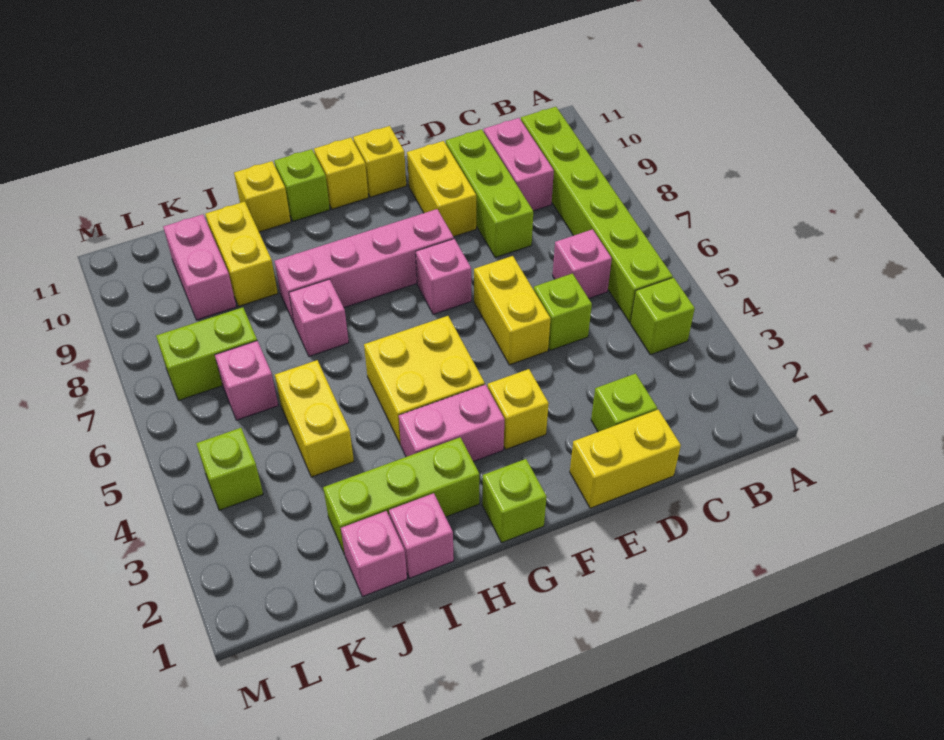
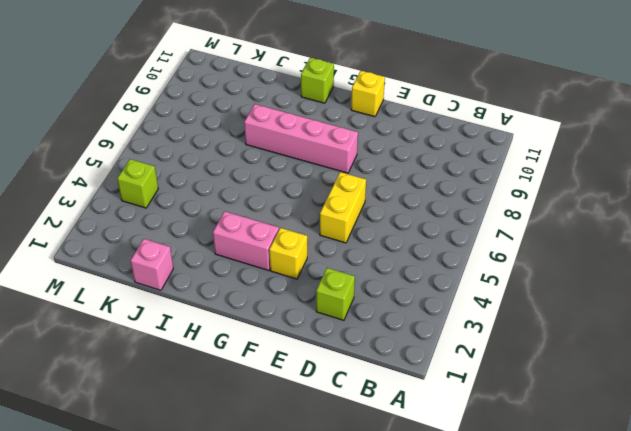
none -> lime brick B4 level 1
none -> lime brick B5:B10 level 1
none -> pink brick C6 level 1
none -> pink brick C9:C10 level 1

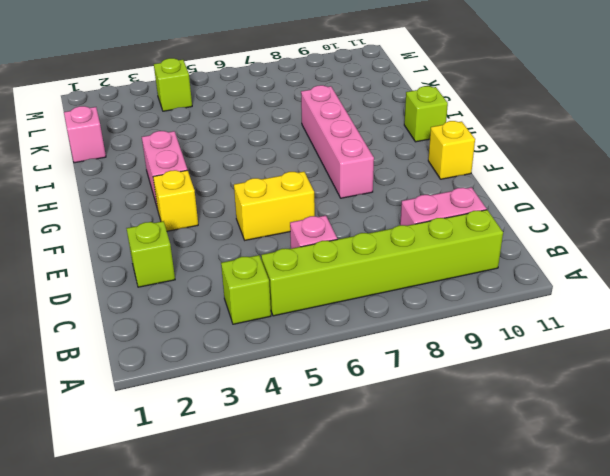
none -> yellow brick D1:E1 level 1
none -> lime brick D5 level 1
none -> lime brick D8:D10 level 1
none -> yellow brick E9:E10 level 1

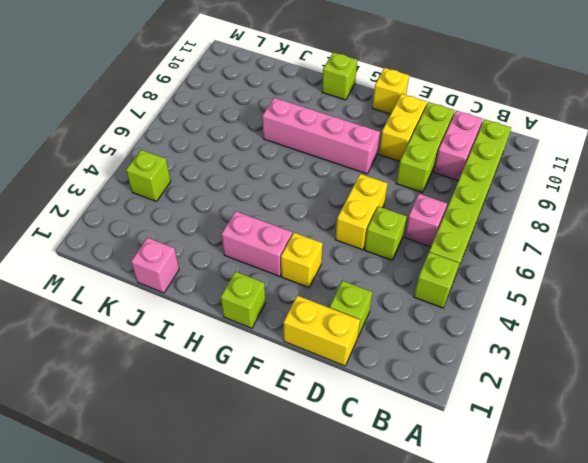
none -> pink brick F7 level 1
none -> yellow brick G4:H5 level 1
none -> yellow brick G11 level 1
none -> lime brick H2:J2 level 1

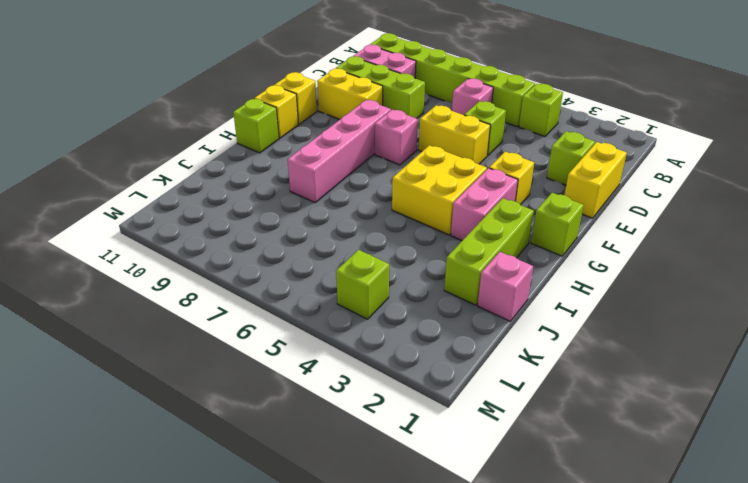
none -> pink brick I1 level 1
none -> pink brick I7 level 1
none -> yellow brick I11 level 1
none -> yellow brick J4:J5 level 1

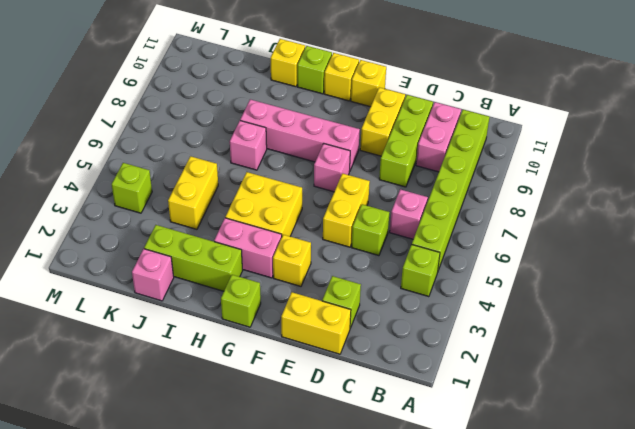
none -> pink brick I1 level 1
none -> yellow brick J9:J10 level 1
none -> pink brick K6 level 1
none -> lime brick K7:L7 level 1

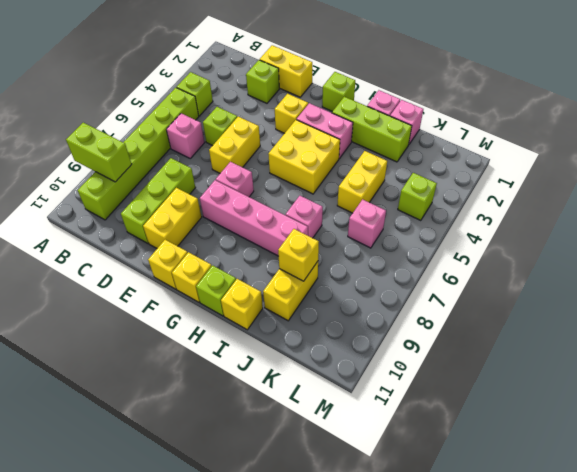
lime brick A9:B9 level 2 -> lime brick K7:L7 level 1
yellow brick J9 level 2 -> none
none -> pink brick C9:C10 level 1
none -> pink brick K9:K10 level 1

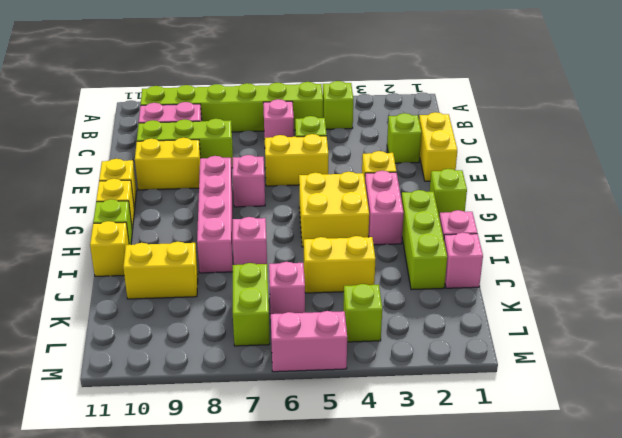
pink brick M5:M6 level 1 -> pink brick K9:K10 level 1

